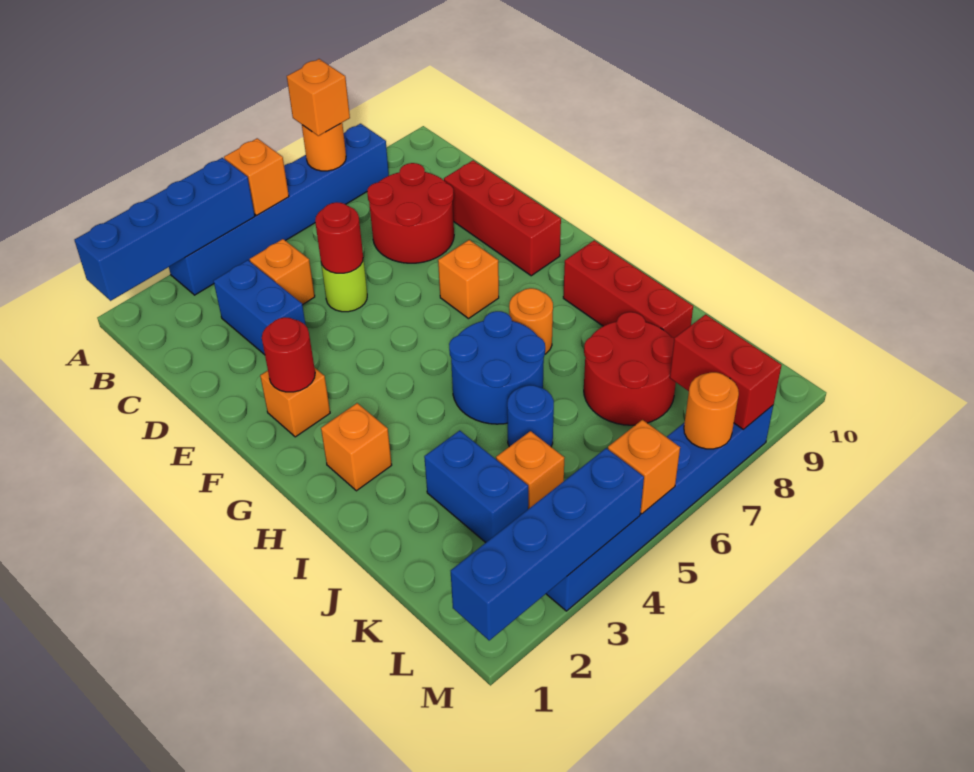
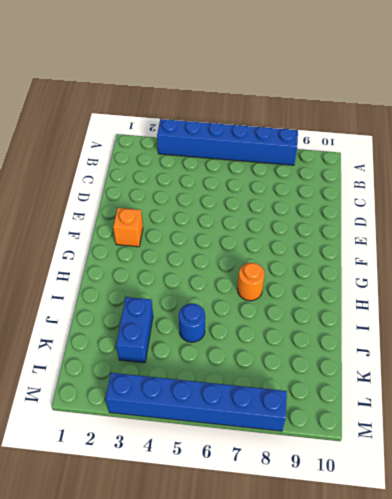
none -> blue brick C3:D3 level 1
none -> orange brick C4 level 1
none -> red round brick C7:D8 level 1

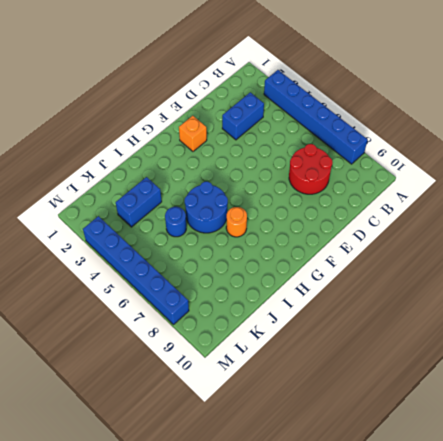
none -> orange brick C4 level 1
none -> lime round brick D5 level 1
none -> red brick D9:F9 level 1

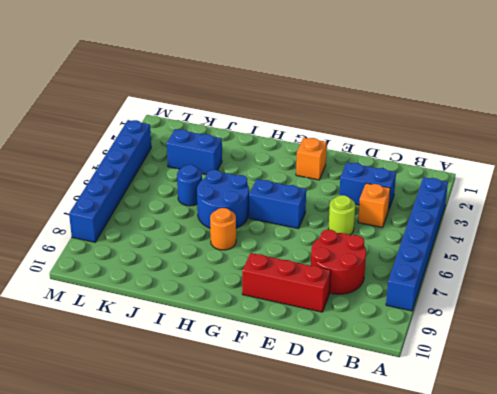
blue brick F5:G5 level 1 -> none
none -> orange brick F7 level 1
none -> orange brick H2 level 1
none -> red brick H9:J9 level 1

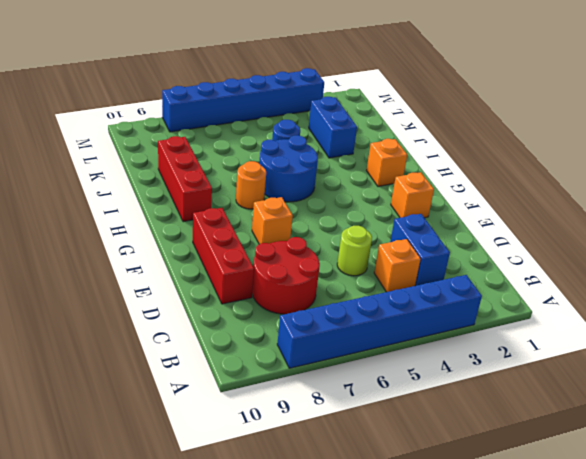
none -> red round brick J7:K8 level 1
none -> orange brick K4 level 1
none -> blue brick A1:A4 level 2

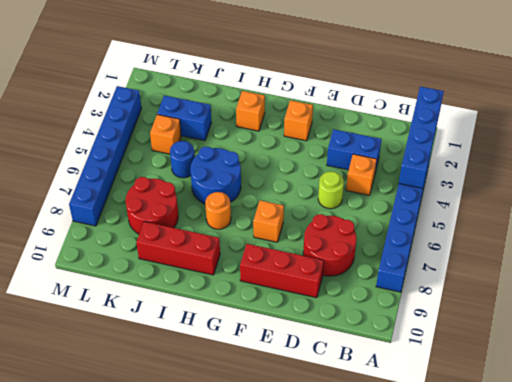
none -> orange brick A5 level 2
none -> orange round brick A7 level 2
none -> red round brick D5 level 2

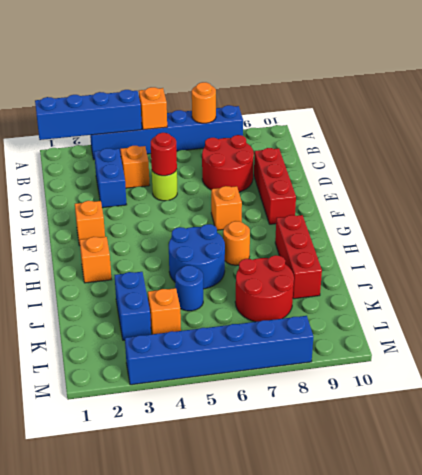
none -> red round brick F2 level 2
none -> red brick L8:M8 level 2
none -> blue brick M1:M4 level 2

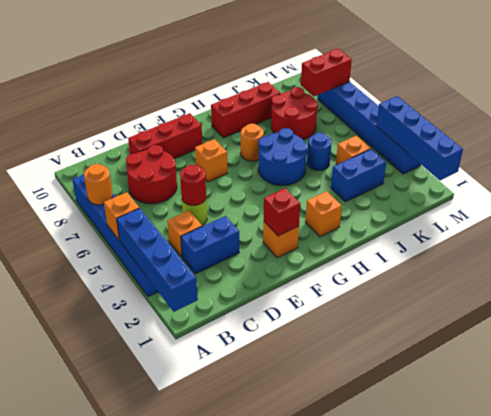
red brick F2 level 2 -> red round brick F2 level 2
none -> orange brick M5 level 2
none -> orange round brick M7 level 2
none -> orange brick A7 level 3

